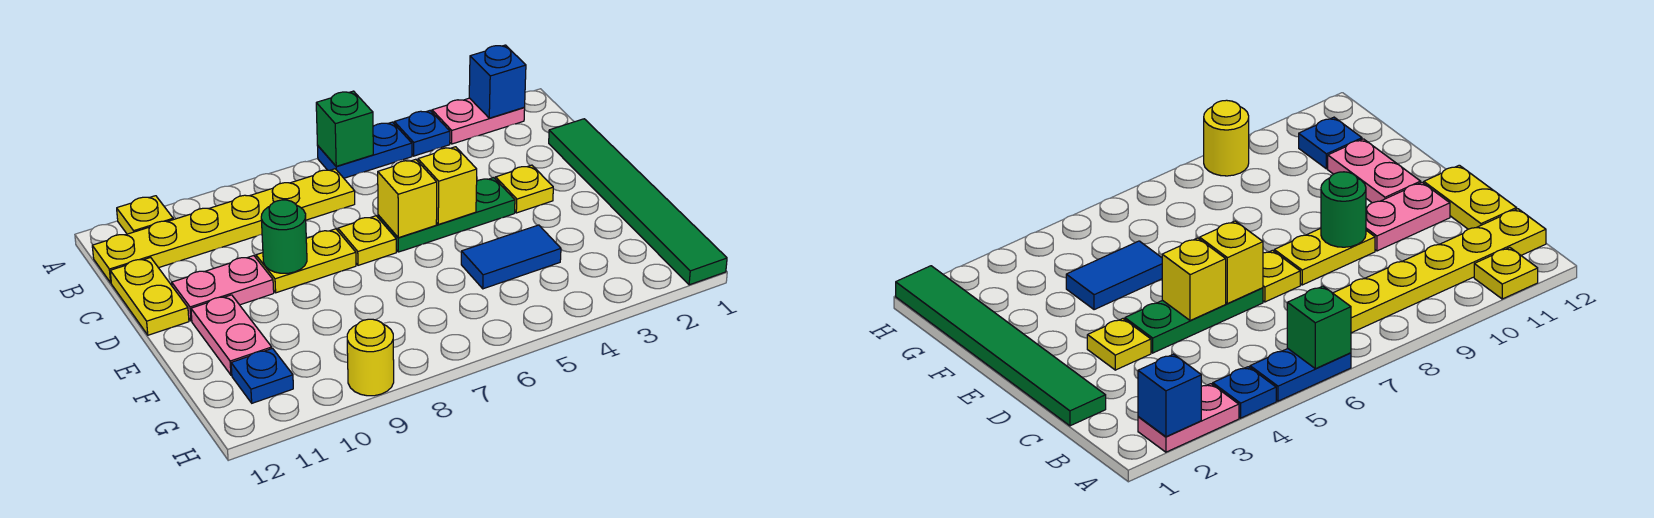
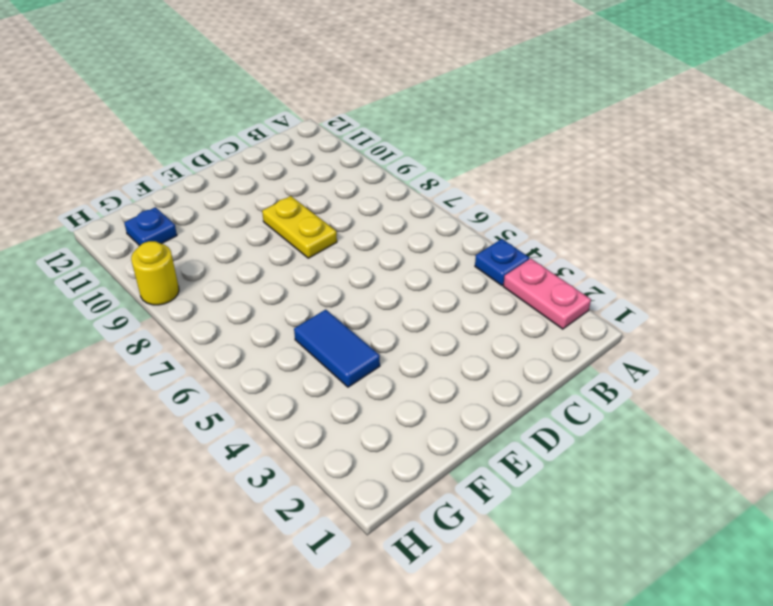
none -> blue plate A5:A6 level 1
none -> yellow plate A11 level 1
none -> yellow plate B7:B12 level 1

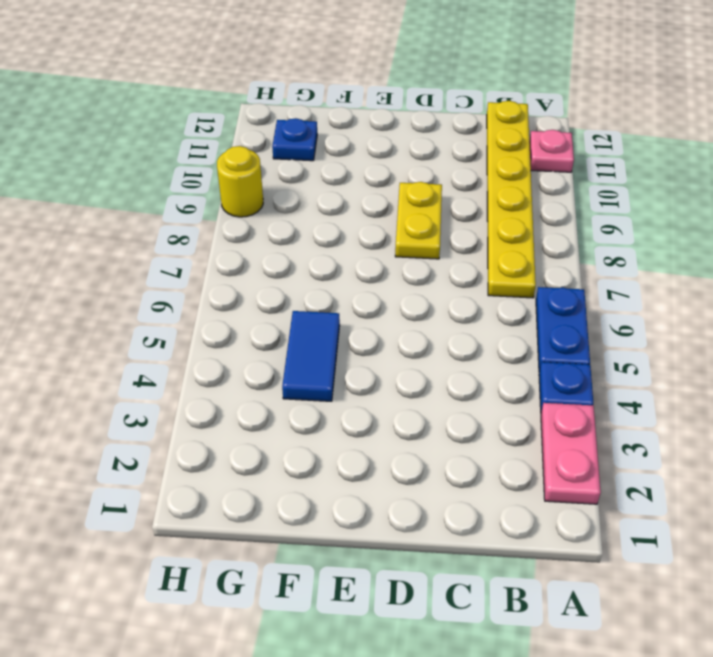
pink plate A11 level 1 -> yellow plate A11 level 1
none -> green tile C1:H1 level 1
none -> yellow plate C12:D12 level 1
none -> yellow plate D3 level 1

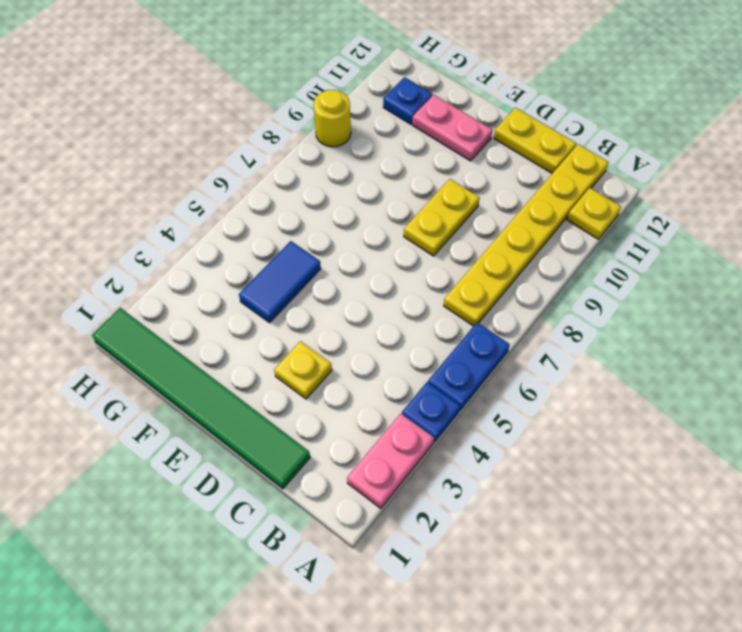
none -> green plate D4:D6 level 1
none -> yellow plate D7 level 1
none -> pink plate D10:D11 level 1

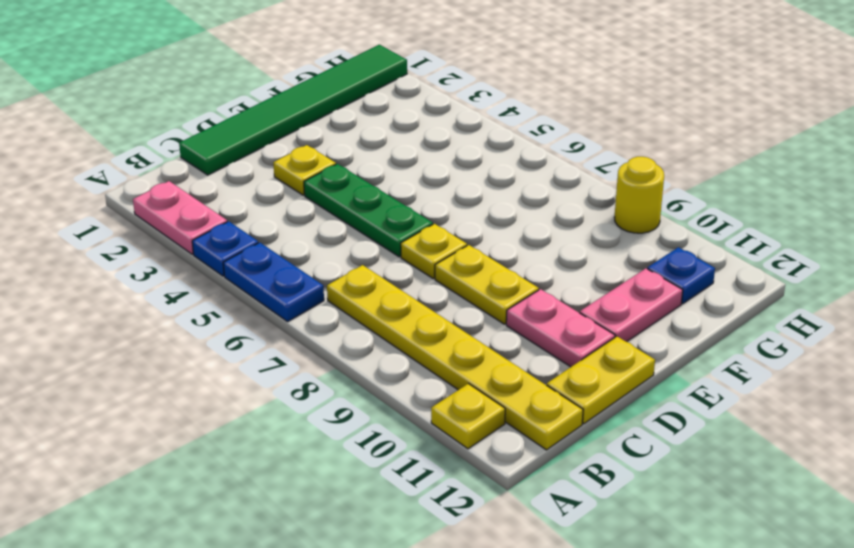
none -> blue tile F4:F5 level 1
none -> blue brick A2 level 2
none -> green brick A6 level 2

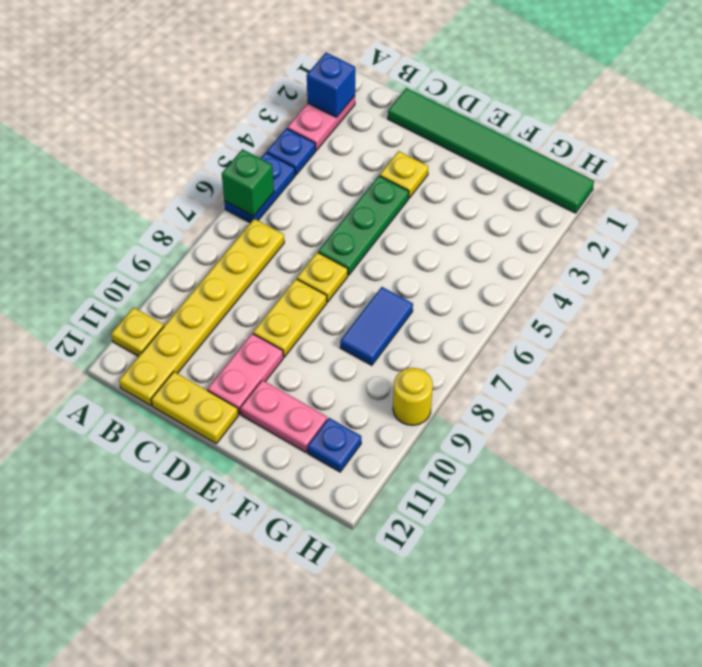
blue tile F7:F8 level 1 -> blue tile F4:F5 level 1
none -> yellow brick D5 level 2
none -> yellow brick D6 level 2
none -> green round brick D9 level 2

